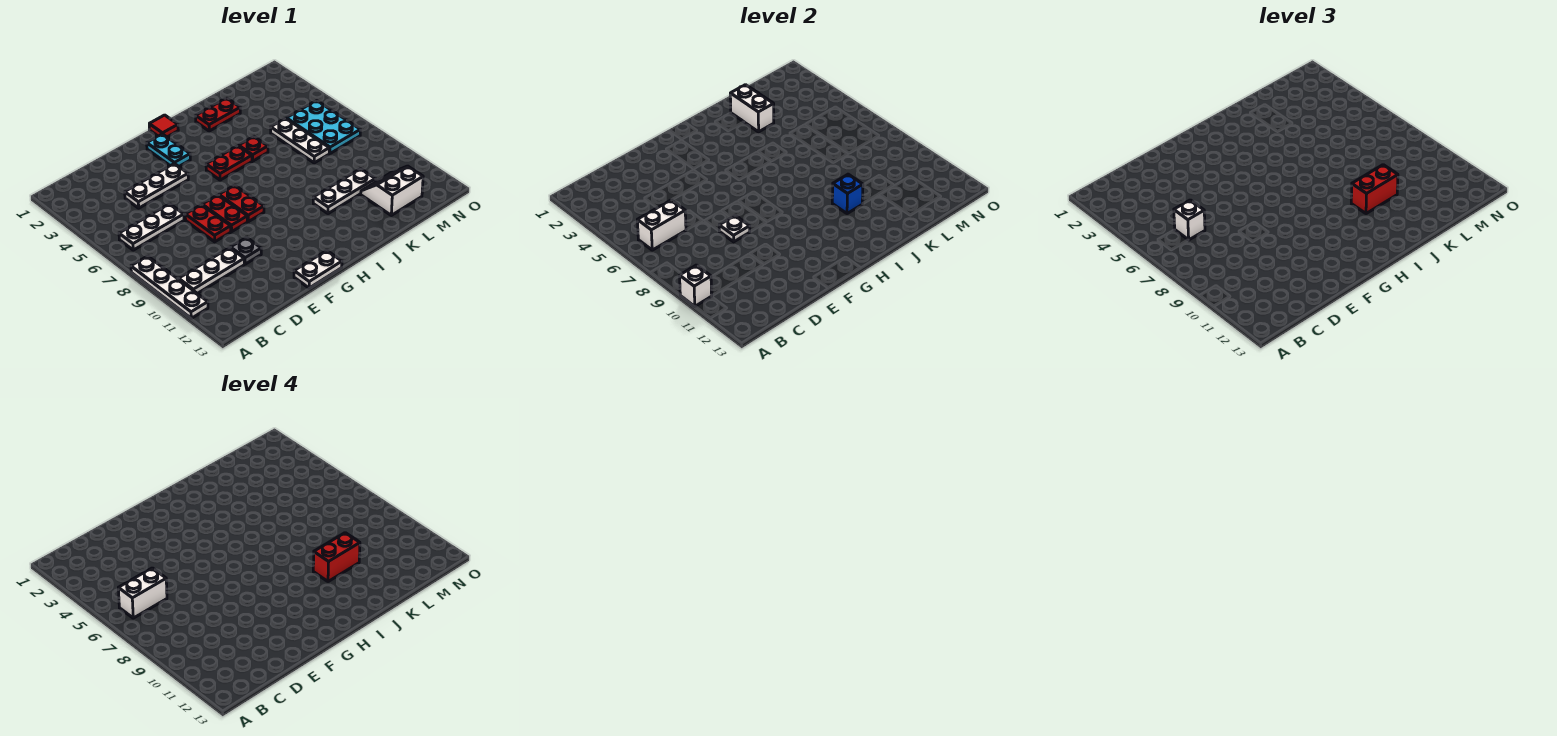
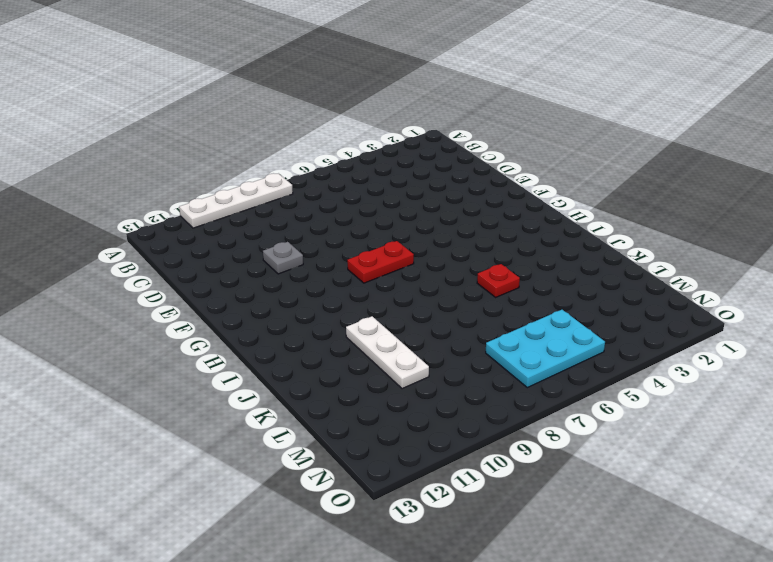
none -> white plate B6:D6 level 1
none -> white plate B10:D10 level 1
none -> white plate D4:F4 level 1

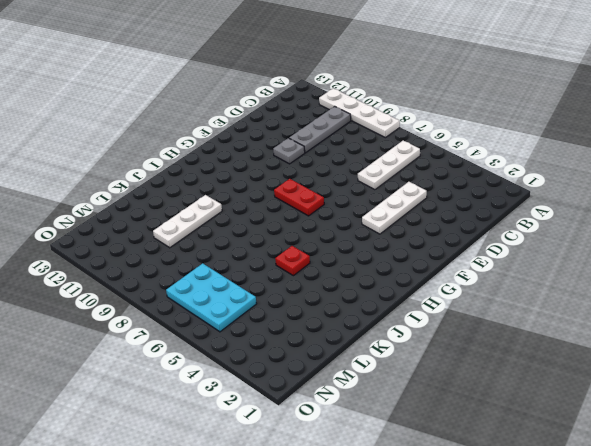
grey plate B10:D10 level 1 -> white plate B10:D10 level 1
none -> red plate E7:E8 level 1
none -> red plate F7:F8 level 1
none -> white plate F13:G13 level 1

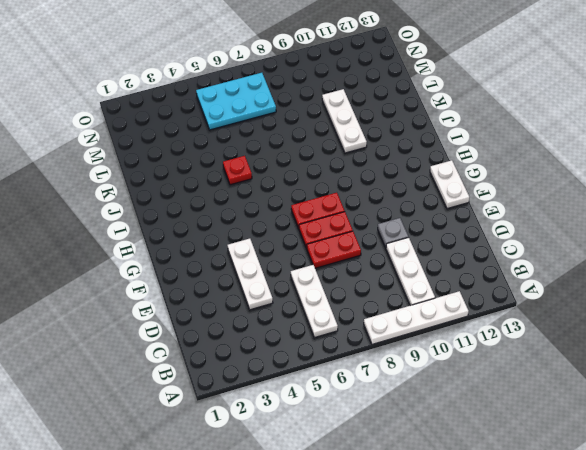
none -> cyan plate G2:G3 level 1
none -> red tile H1 level 1
none -> red plate H5:I5 level 1

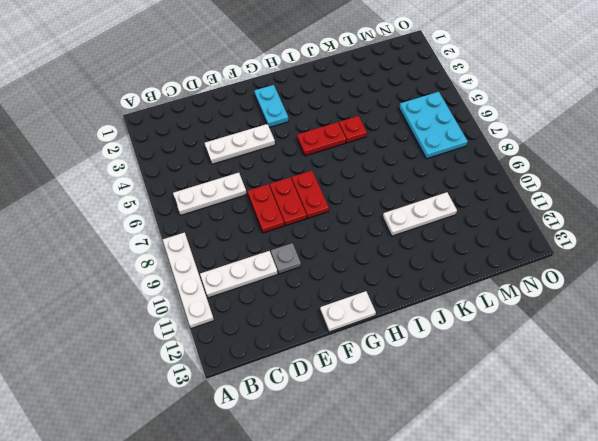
none -> red tile H1 level 1
none -> red plate J2:K2 level 1
none -> white plate L5:L7 level 1

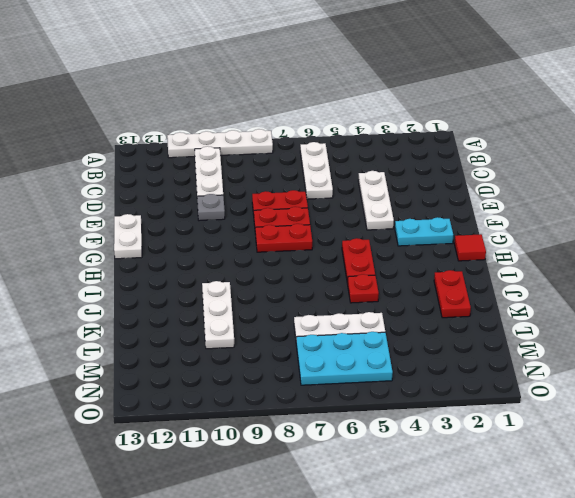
none -> white slope L11:M12 level 1 top 12
none -> white brick A10 level 2
none -> white brick B6:C6 level 2

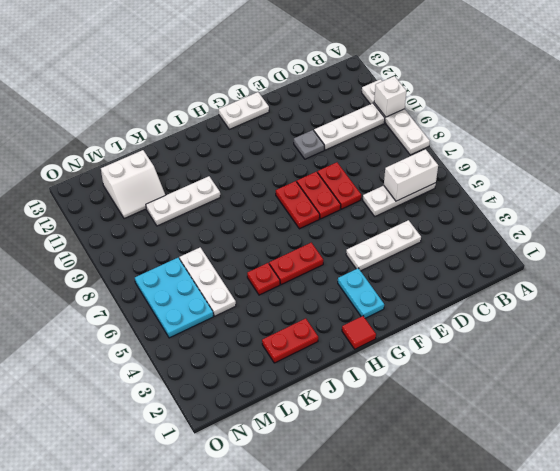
none -> white plate E8 level 2
none -> blue brick J10 level 2
none -> white brick K2:K3 level 2

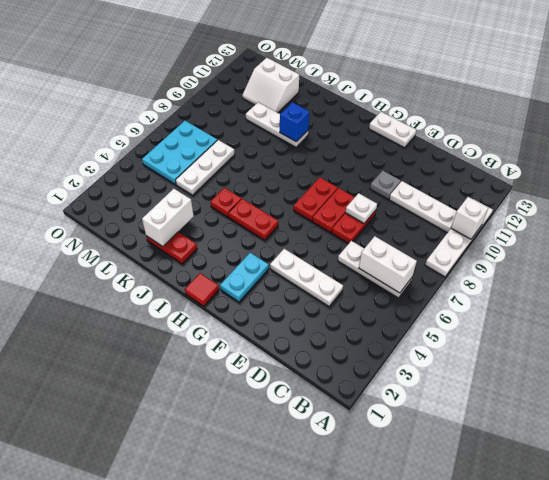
none -> white brick C6 level 3
none -> red brick J10:K10 level 3
none -> white brick B6:C6 level 4

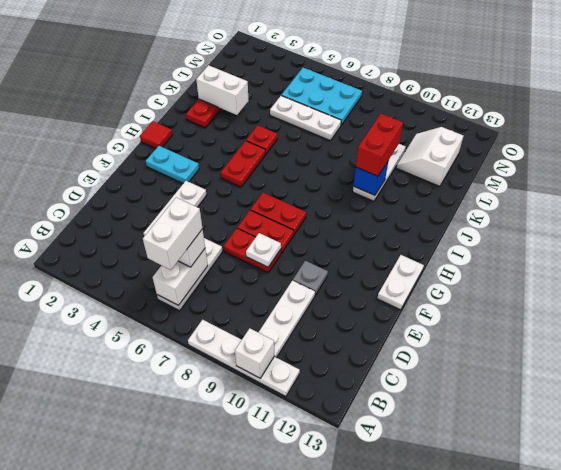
none -> red brick J10:K10 level 4

